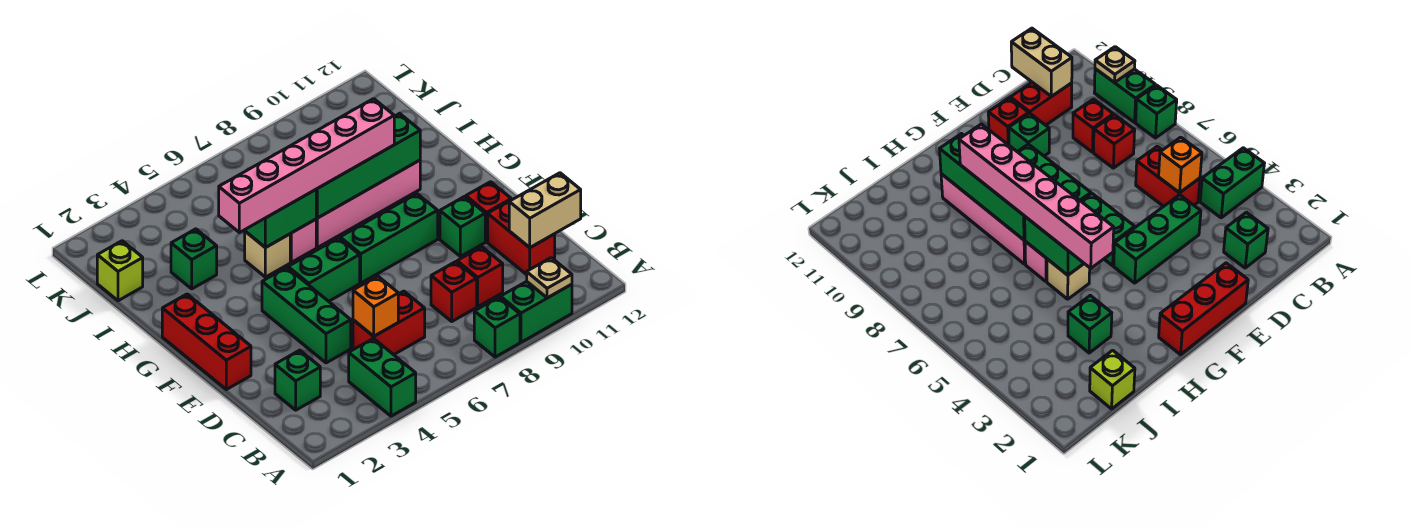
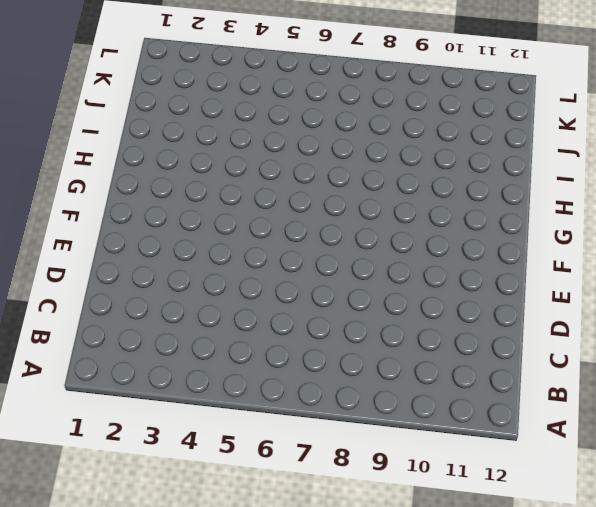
none -> green brick A4:B4 level 1
none -> green brick A8 level 1
none -> green brick A9:A10 level 1

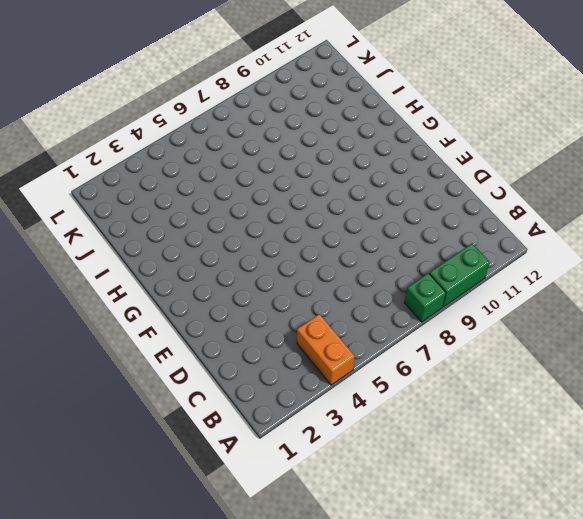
orange brick A4:B4 level 1 -> green brick A4:B4 level 1
none -> green brick C2 level 1
none -> red brick C5:C6 level 1
none -> red brick C8 level 1

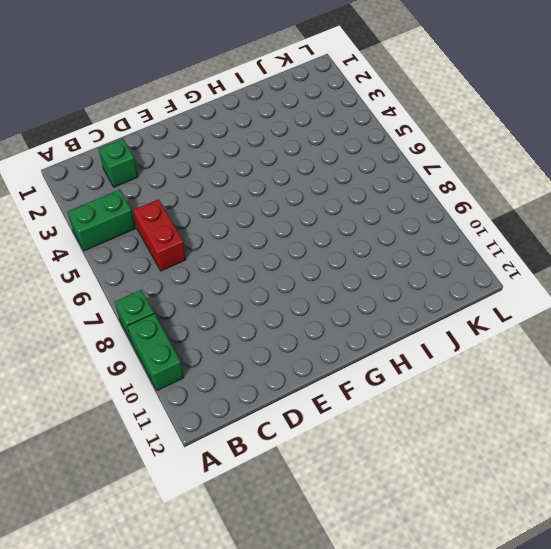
none -> red brick C8 level 1
none -> red brick C9 level 1
none -> red brick C11:D11 level 1

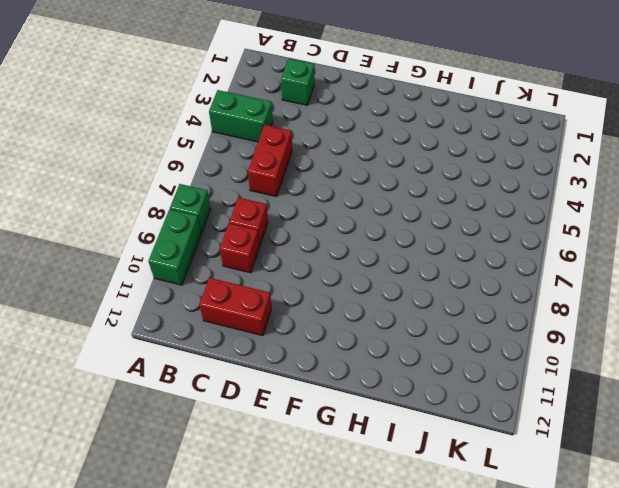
none -> green brick D4:F4 level 1
none -> red brick E1:G1 level 1
none -> green brick E10 level 1

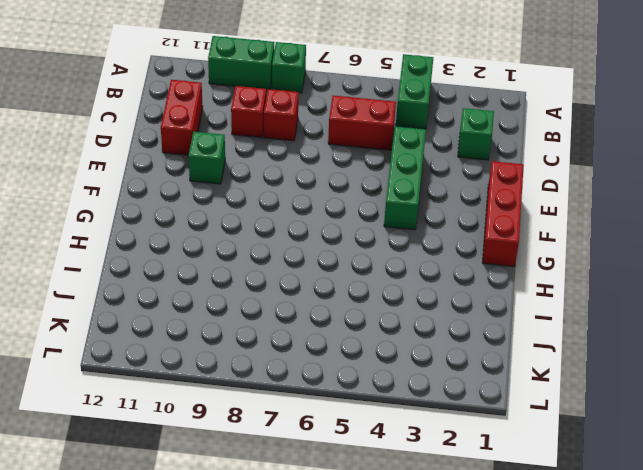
none -> red brick E11 level 1
none -> green brick F5:F6 level 1
none -> green brick F7:F9 level 1

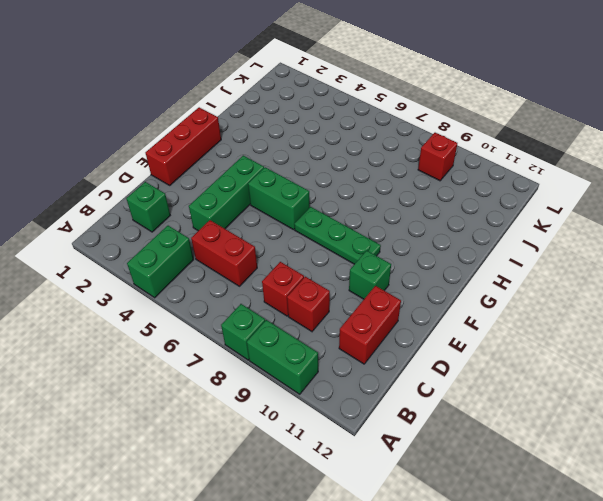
green plate F7:F9 level 1 -> green brick F7:F9 level 1
red brick K9 level 1 -> red brick E11 level 1
none -> tan brick H5 level 1
none -> pink brick H6 level 1
none -> pink brick H7:H10 level 1

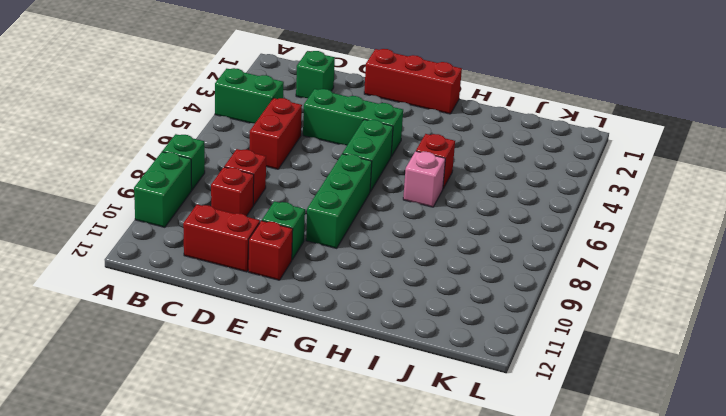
red brick H5 level 1 -> tan brick H5 level 1
none -> pink brick H7:H10 level 1
none -> green brick I3 level 1
none -> lime brick J1 level 1

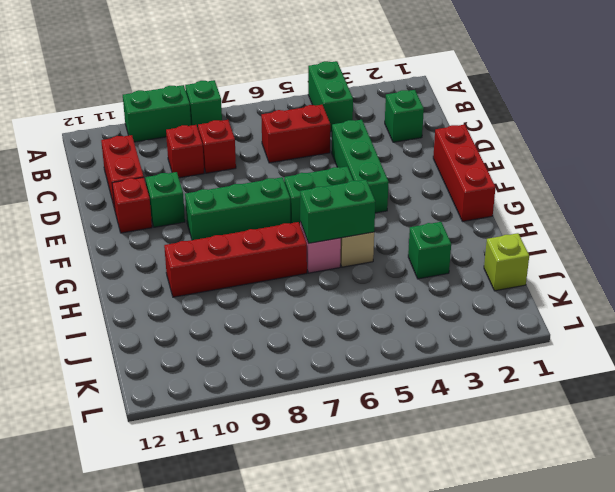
red brick H7:H10 level 1 -> pink brick H7:H10 level 1
none -> tan plate A10 level 2
none -> orange brick C5 level 2
none -> tan brick C11:C12 level 2

